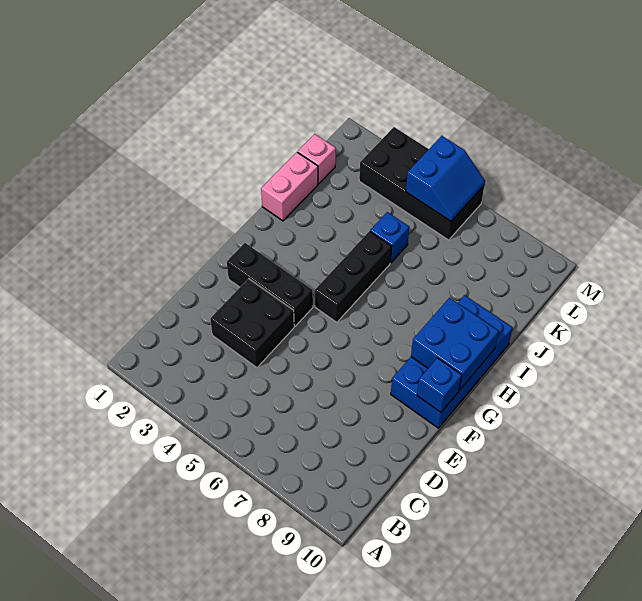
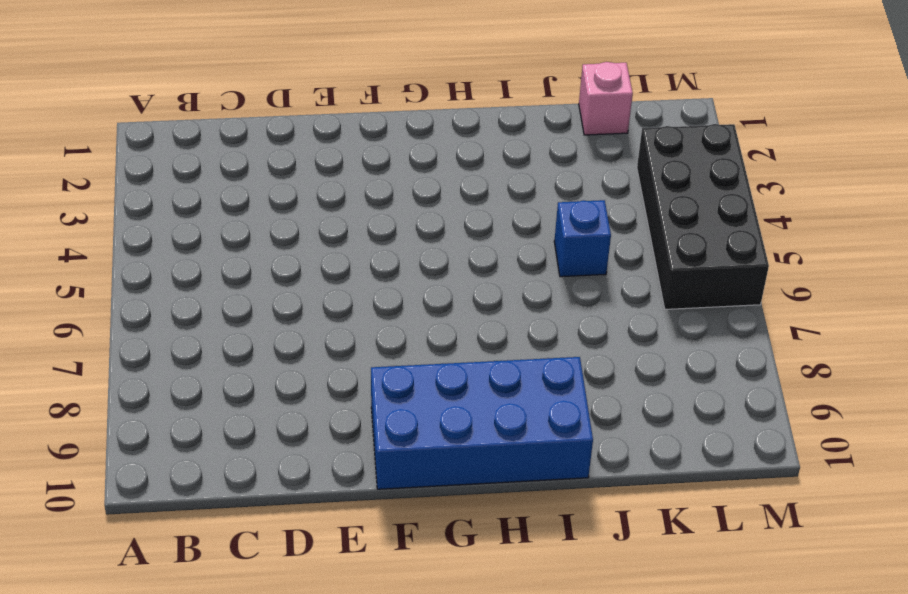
none -> black brick D3:E4 level 1
none -> black brick F2:F4 level 1

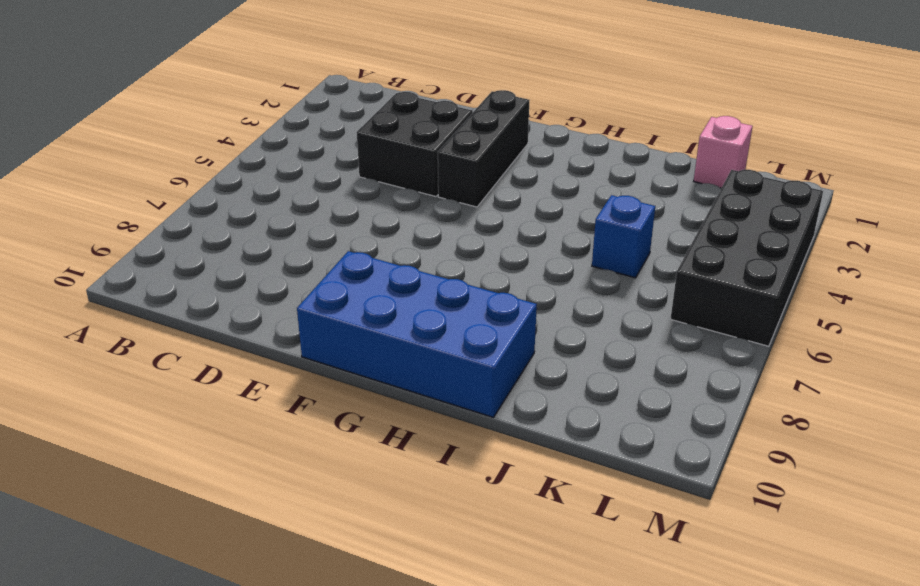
none -> black brick G5:I5 level 1
none -> pink brick I1:J1 level 1

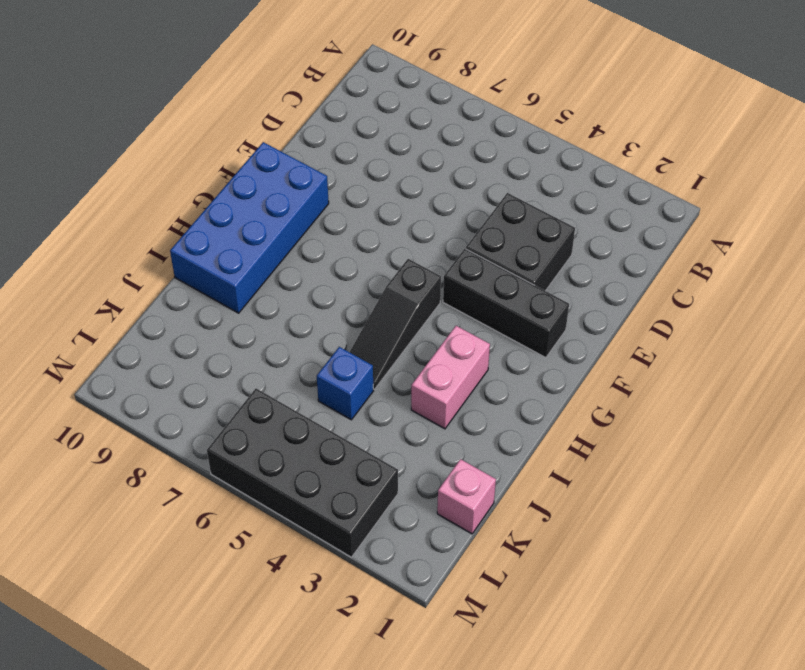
black slope G5:I5 level 1 top G -> black brick G5:I5 level 1
pink brick H3:I3 level 1 -> pink brick I1:J1 level 1
none -> blue brick F10 level 2
none -> blue brick G9:H10 level 2

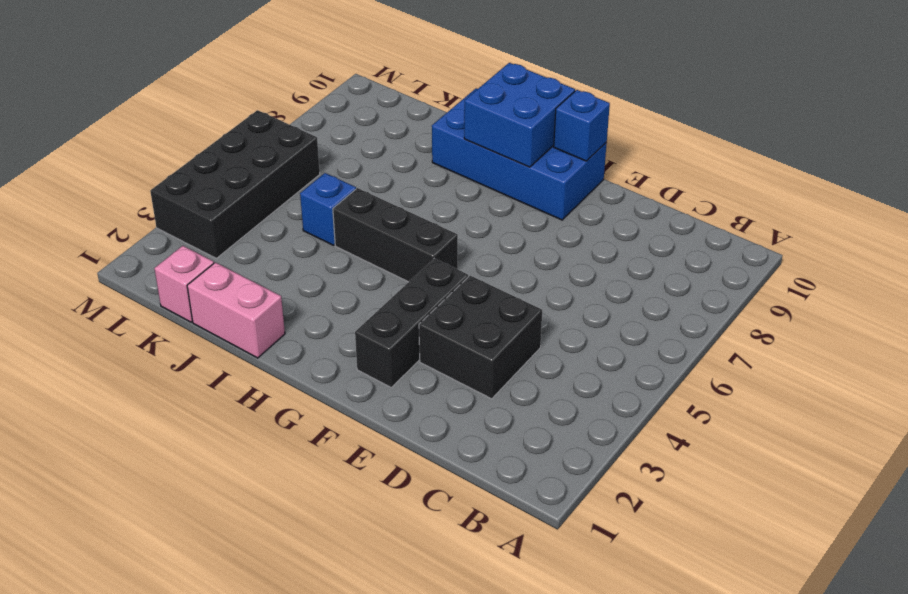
none -> blue slope L5:M6 level 2 top 5

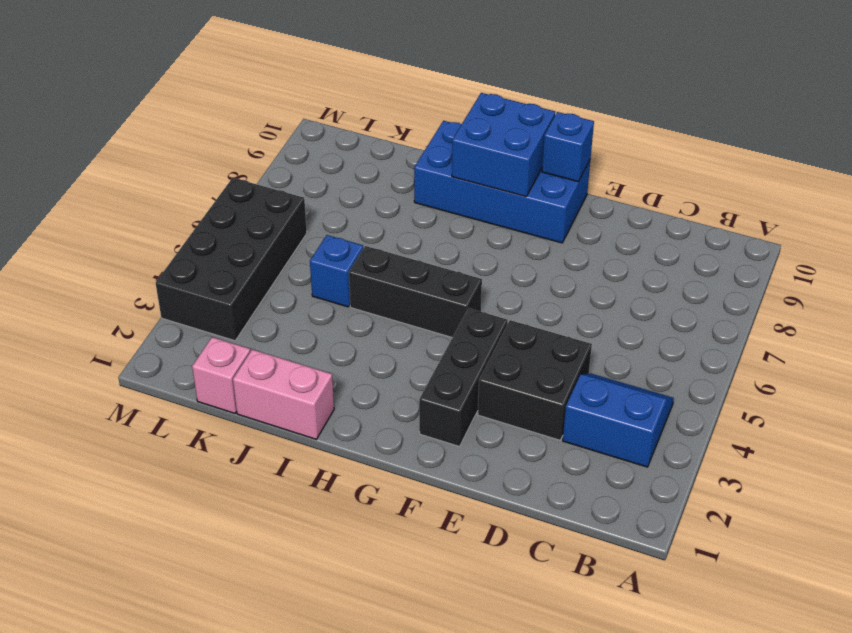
blue slope B3:C4 level 1 top 3 -> blue slope L5:M6 level 2 top 5

